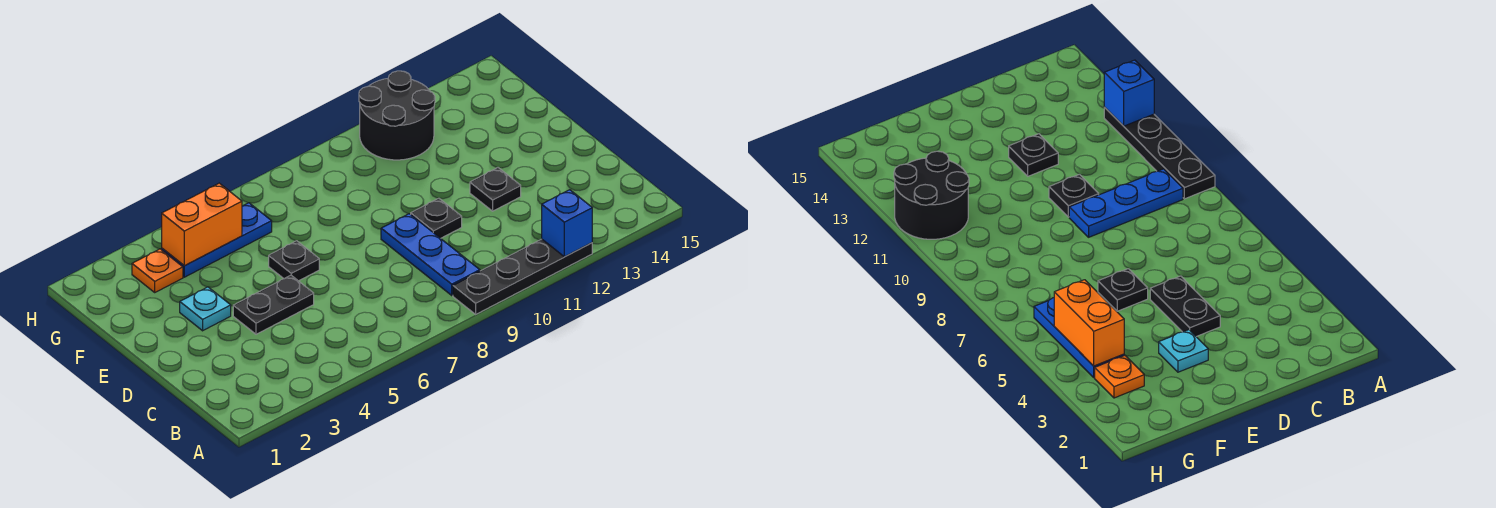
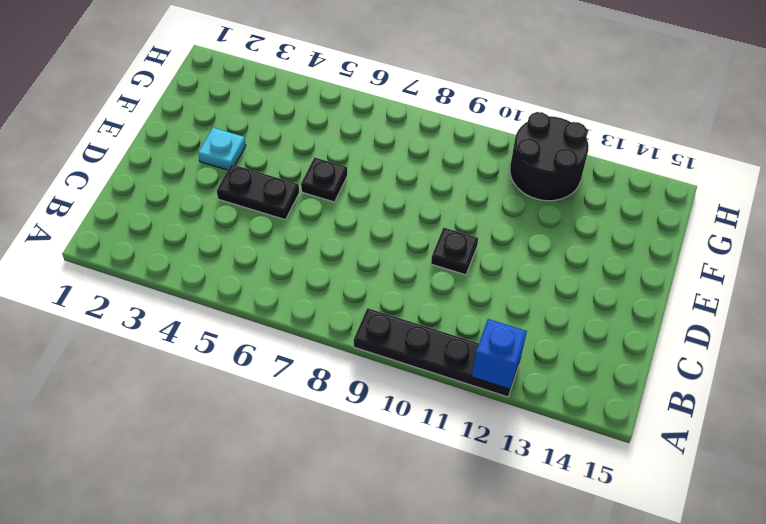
none -> blue plate B9:D9 level 1
none -> black plate D12 level 1
none -> orange plate G3 level 1

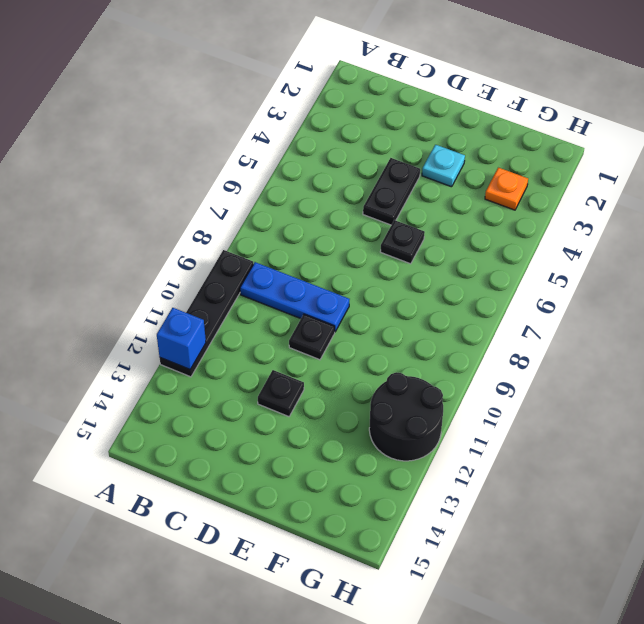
none -> blue plate G4:G6 level 1
none -> orange brick G4:G5 level 2

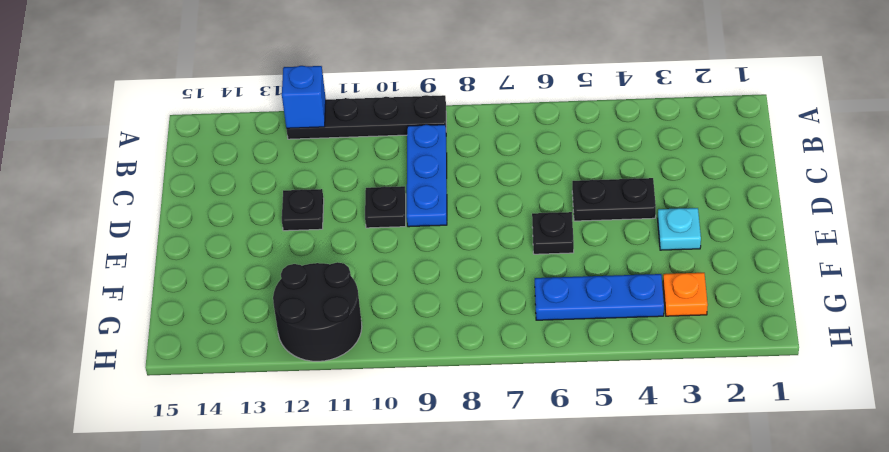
none -> orange brick G4:G5 level 2

